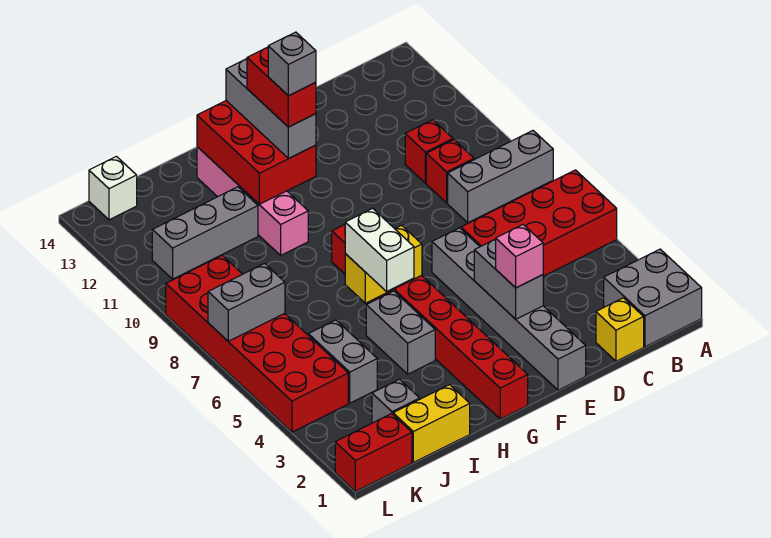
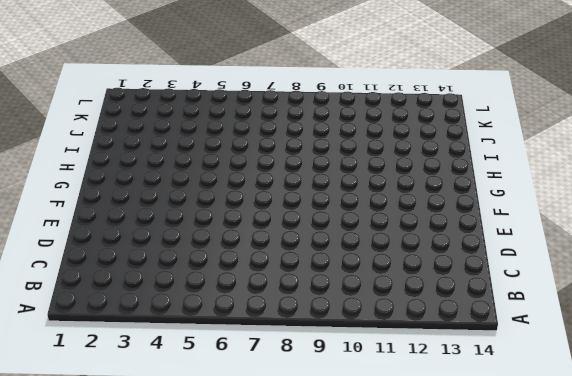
none -> grey brick A1:B2 level 1
none -> red brick A5:D6 level 1
none -> grey brick A8:C8 level 1

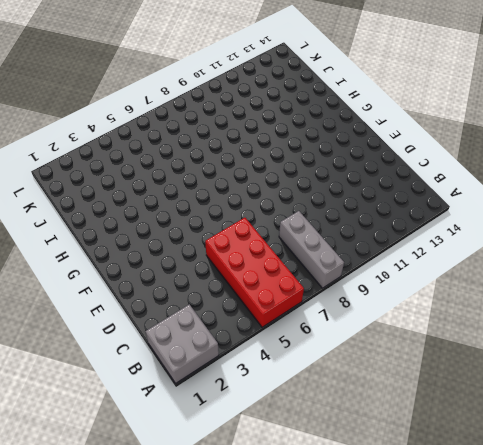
none -> yellow brick C1 level 1
none -> red brick C9 level 1
none -> red brick C10 level 1

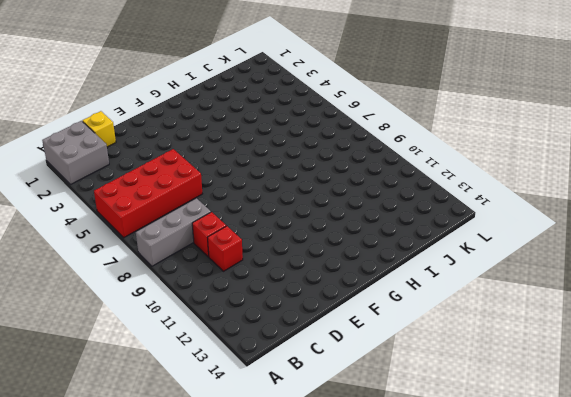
none -> grey brick E1:E6 level 1
none -> red brick G1:G8 level 1
none -> grey brick H4:H5 level 1

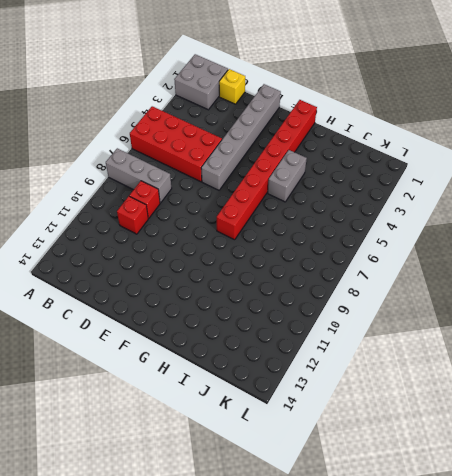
none -> pink brick H10:H13 level 1
none -> yellow brick I1:J1 level 1
none -> grey brick I11:K11 level 1

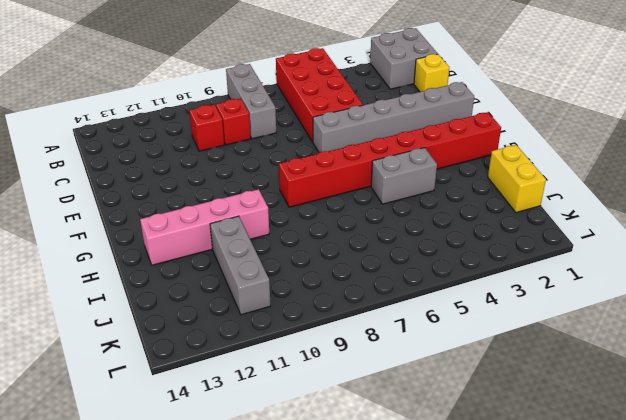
none -> grey brick J2 level 1
none -> grey brick J4:J5 level 1
none -> red brick K1:L1 level 1

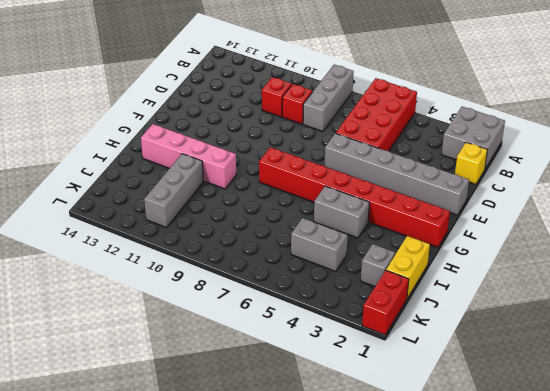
none -> red brick K4:L9 level 1
none -> white brick K14 level 1
none -> grey brick E3:E4 level 2

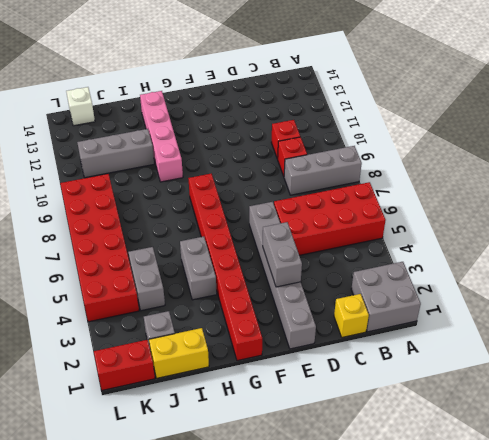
none -> yellow brick G6:H6 level 2
none -> red brick G11:H13 level 2
none -> grey brick K7:L7 level 2

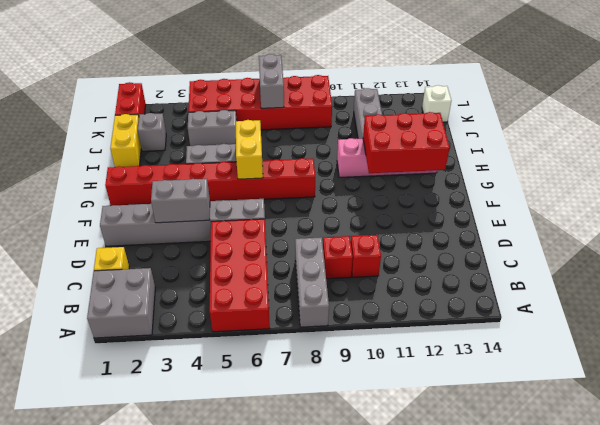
none -> pink brick E3 level 3
none -> grey brick G11:G13 level 3
none -> white brick H5:H6 level 3

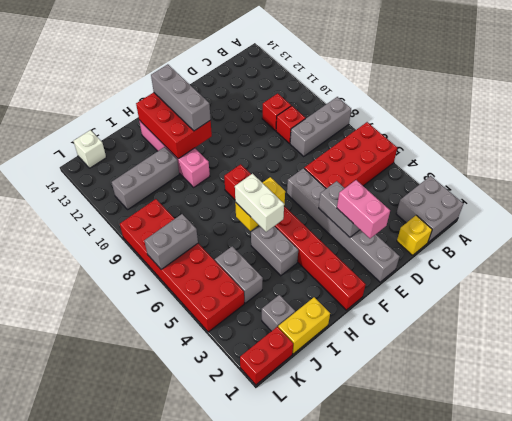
pink brick E2:E3 level 3 -> pink brick E3 level 3
none -> red brick G11:G12 level 4
none -> grey brick G11 level 5

